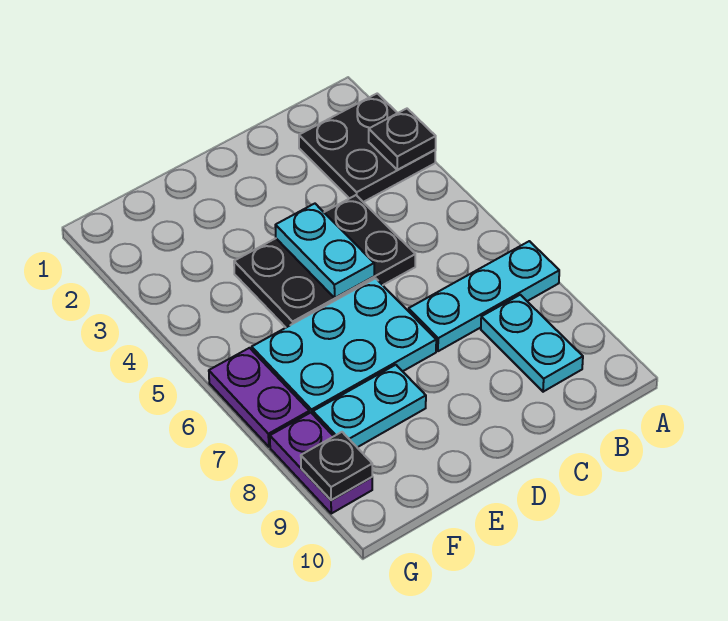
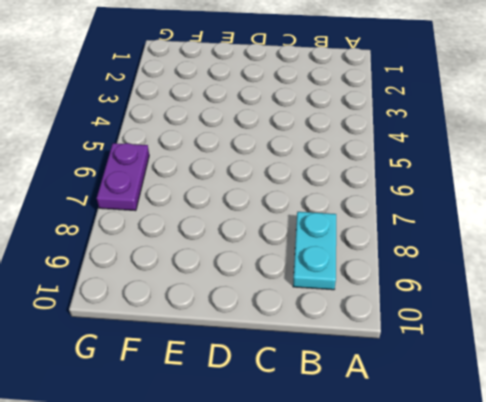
none -> black plate A2:B3 level 1
none -> cyan plate A7:C7 level 1

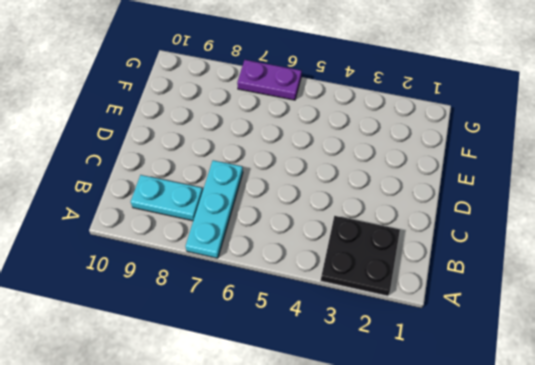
none -> black plate C4:E5 level 1
none -> cyan plate D6:F7 level 1

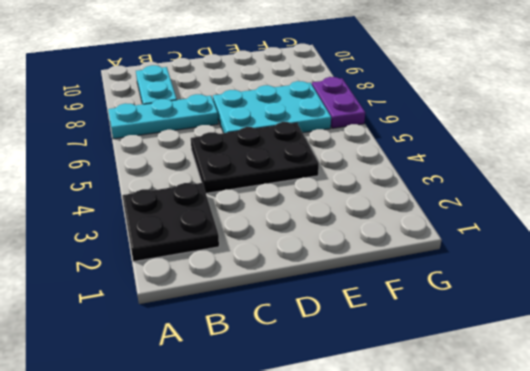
none -> cyan plate E8:F8 level 1
none -> purple plate G8:G9 level 1

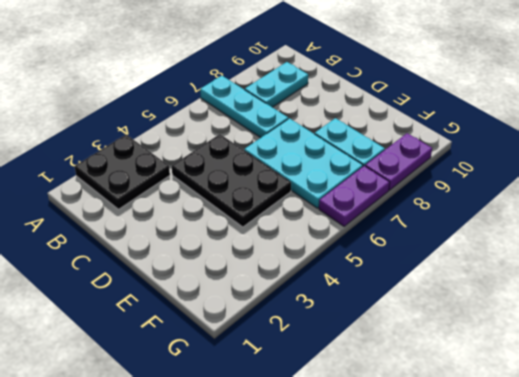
none -> black plate A3 level 2
none -> cyan plate D4:D5 level 2

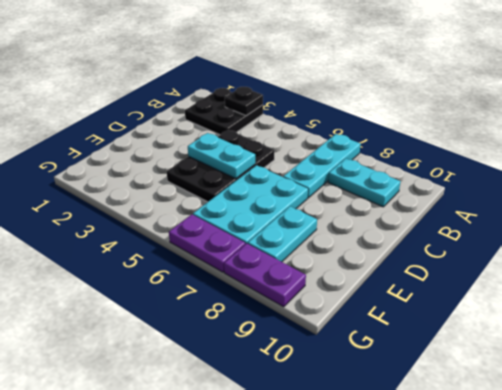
none -> black plate G9 level 2

